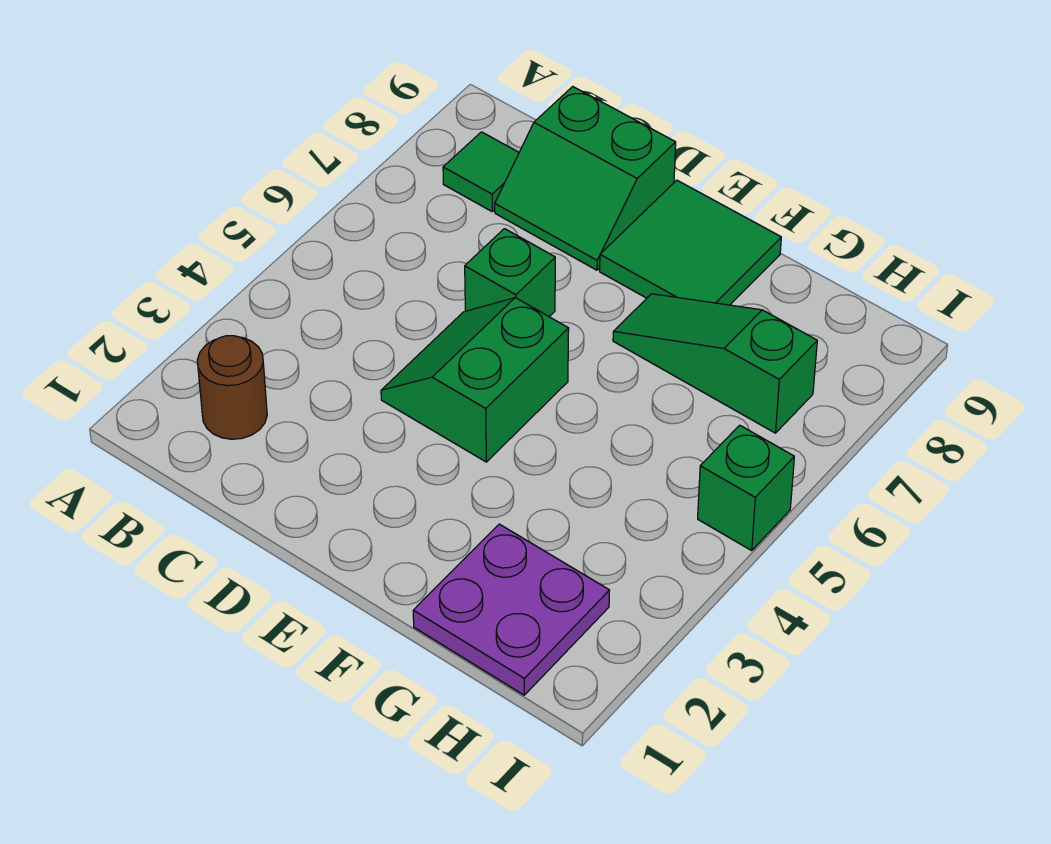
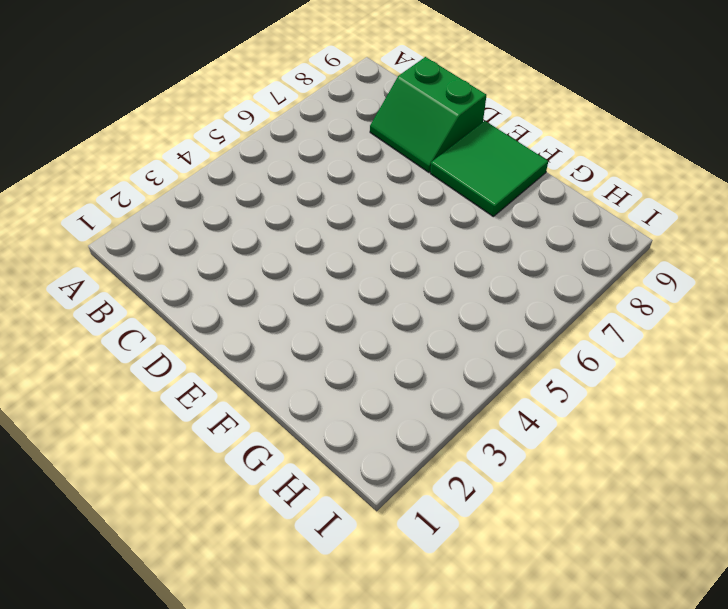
none -> brown round brick B2 level 1
none -> green tile B8 level 1

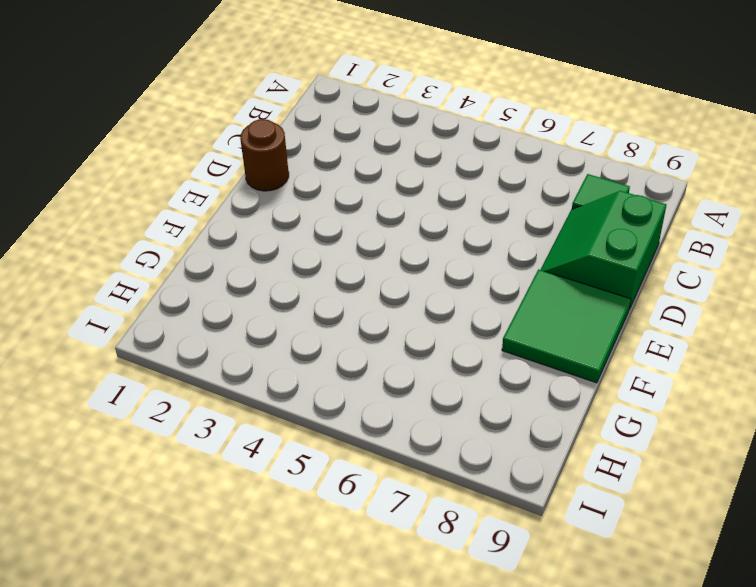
brown round brick D1 level 1 -> brown round brick B2 level 1
none -> green slope D4:E5 level 1 top E
none -> green brick D6 level 1

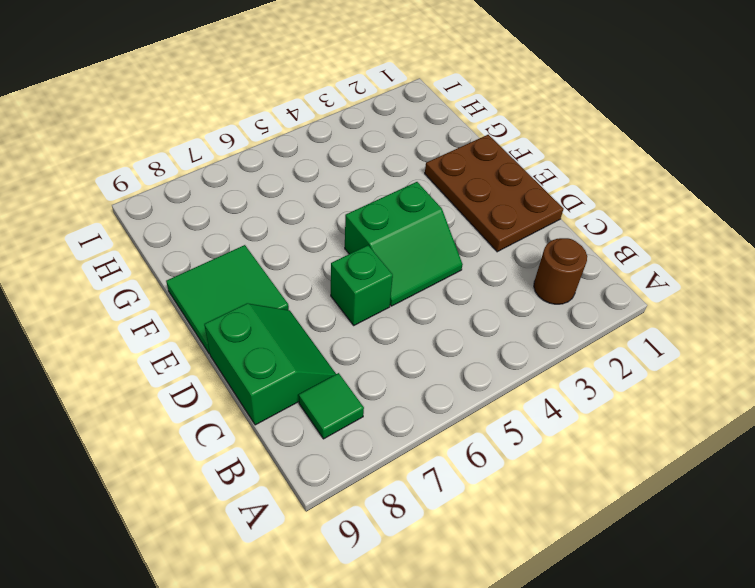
brown plate D1:F2 level 1 -> none
none -> green slope F7:H7 level 1 top H
none -> purple plate G1:H2 level 1

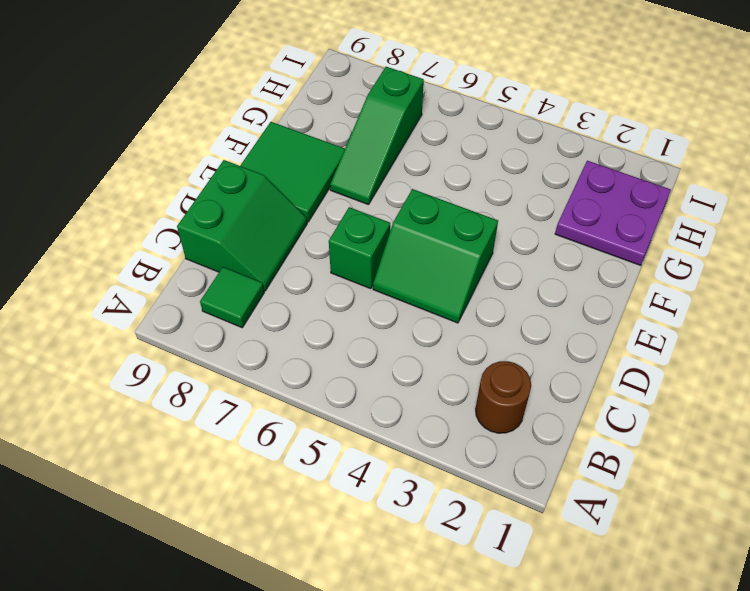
none -> green brick I5 level 1

